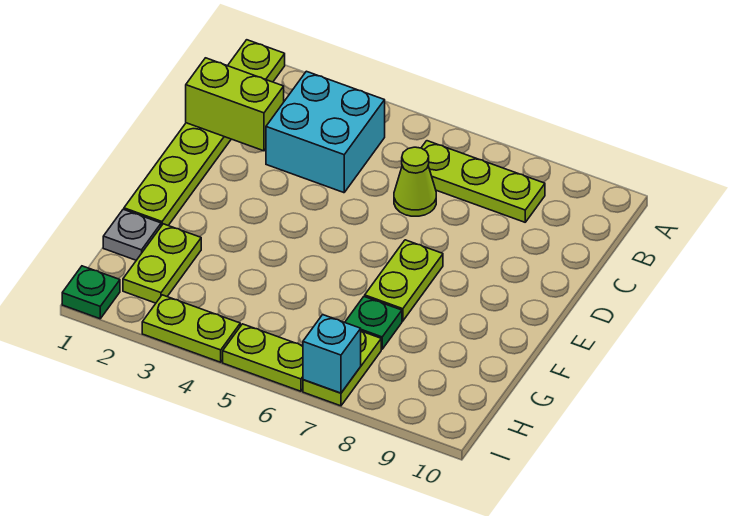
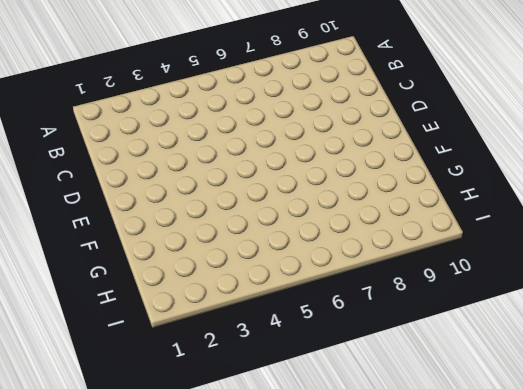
none -> lime plate A1:F1 level 1
none -> cyan brick B3:C4 level 1
none -> lime plate B6:B8 level 1

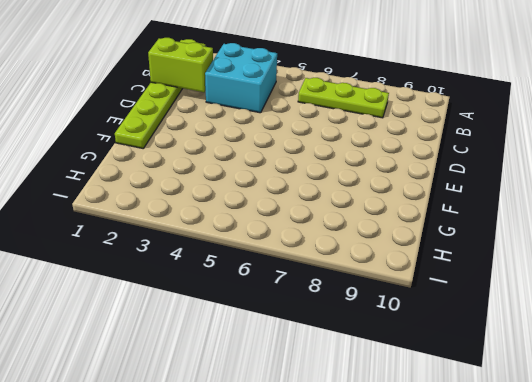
none -> lime cone C6 level 1
none -> lime plate E7:F7 level 1
none -> grey plate G1 level 1

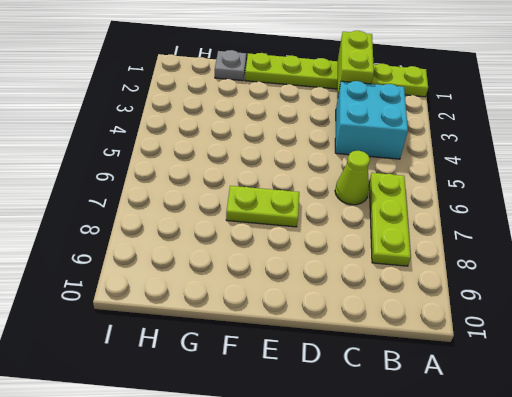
none -> lime plate G2:H2 level 1
none -> green plate G7 level 1
none -> lime plate H7:I7 level 1

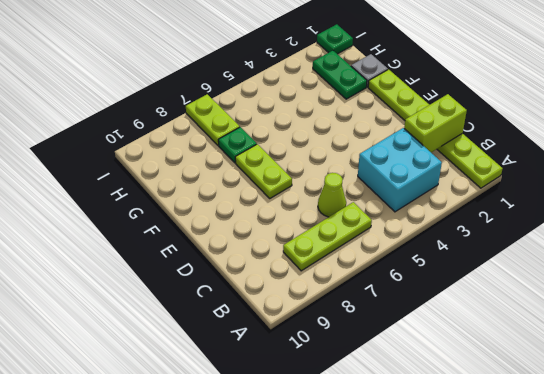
green plate G2:H2 level 1 -> lime plate G2:H2 level 1
none -> lime plate I3:I4 level 1
none -> lime plate I5:I6 level 1
none -> cyan brick I7 level 2

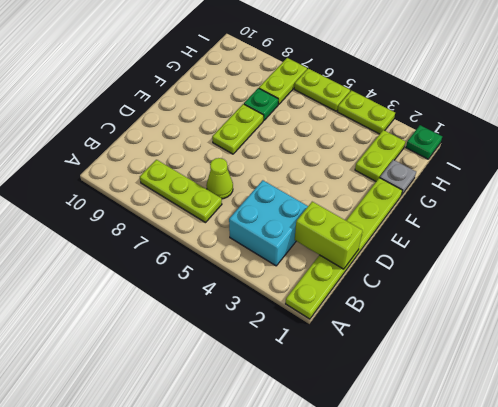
none -> cyan brick I7 level 2

